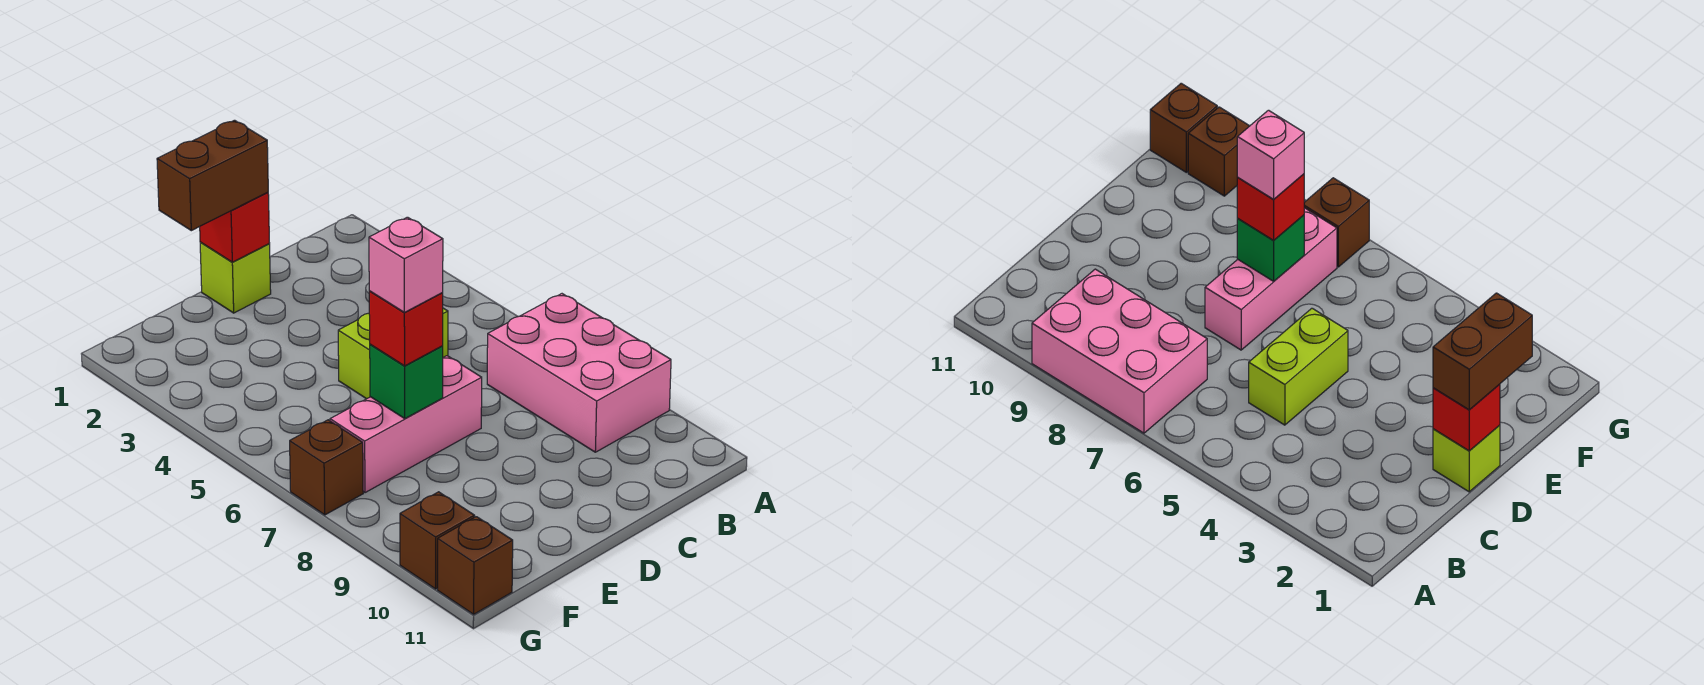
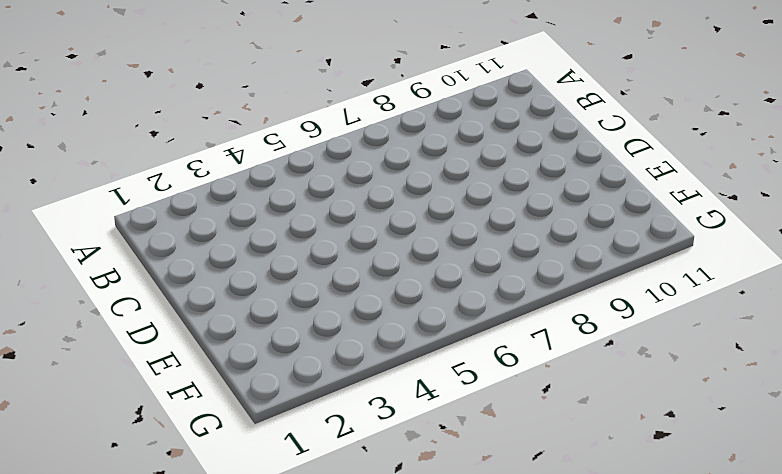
none -> pink brick A7:B9 level 1
none -> lime brick C5:D5 level 1
none -> lime brick D1 level 1

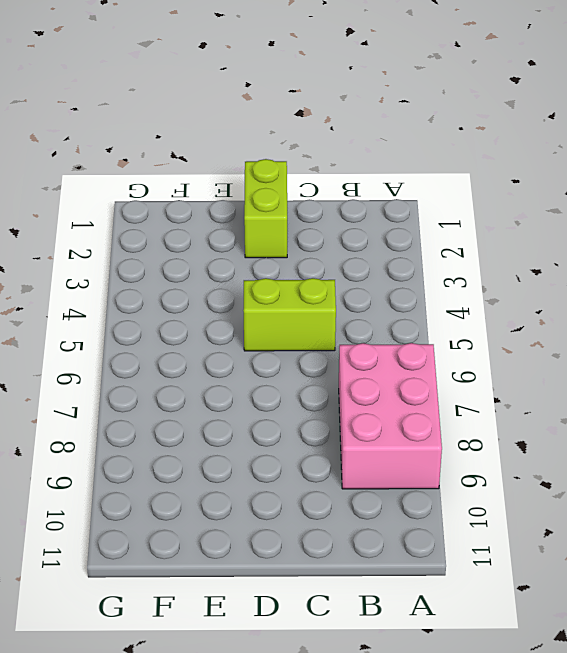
lime brick D1:D2 level 1 -> lime brick D1 level 1
none -> pink brick D7:F7 level 1
none -> brown brick G7 level 1
none -> brown brick G10 level 1

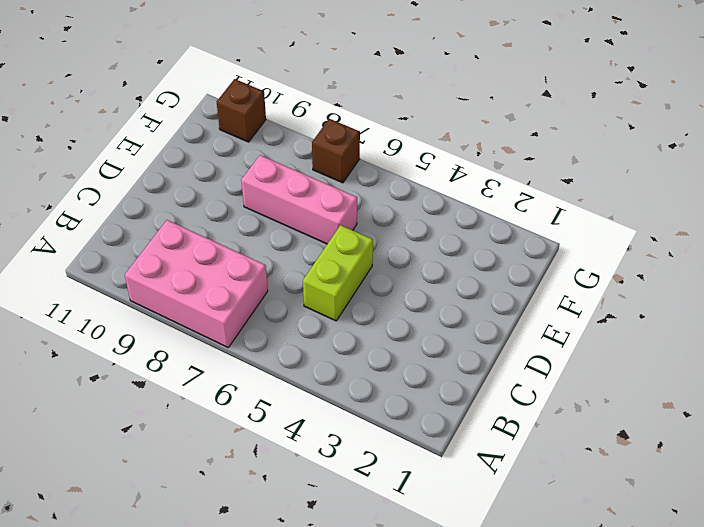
pink brick E6:E8 level 1 -> pink brick D7:F7 level 1
none -> lime brick D1 level 1
none -> brown brick G11 level 1
none -> red brick D1 level 2

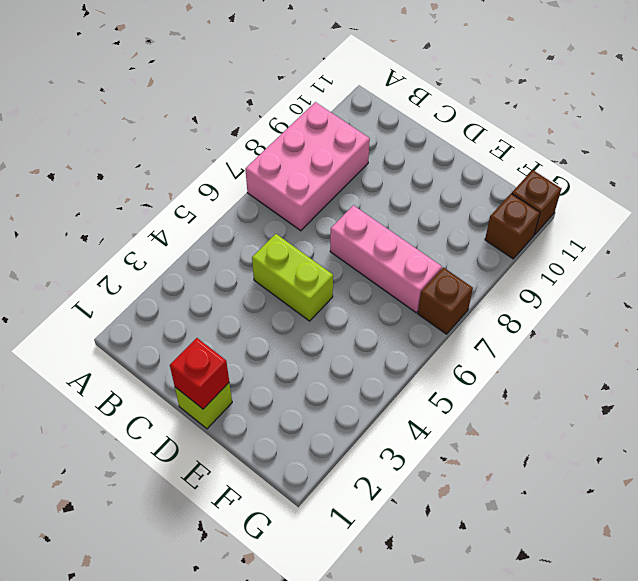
none -> green brick E7 level 2
none -> brown brick D1:E1 level 3
none -> red brick E7 level 3

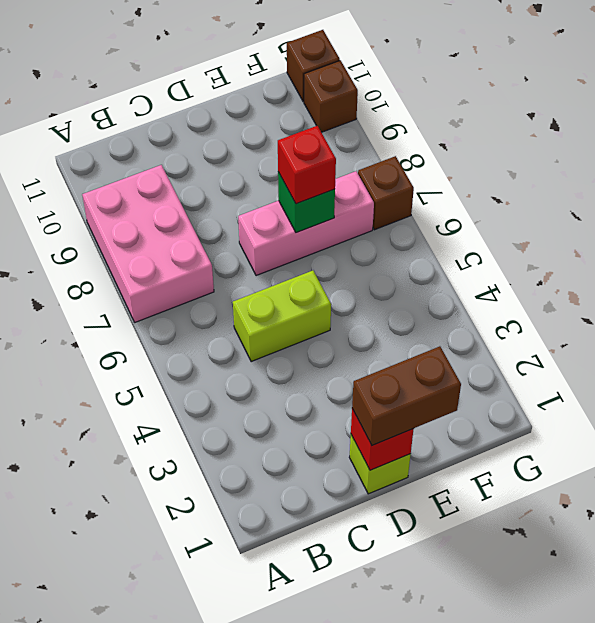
none -> pink brick E7 level 4

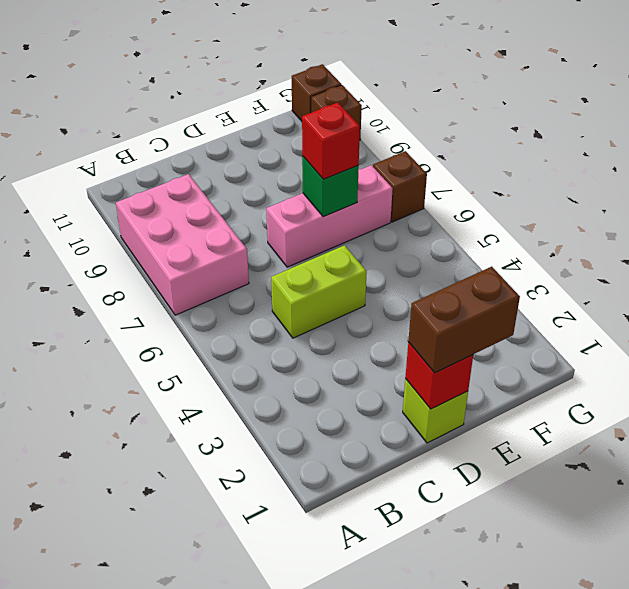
none -> pink brick E7 level 4

